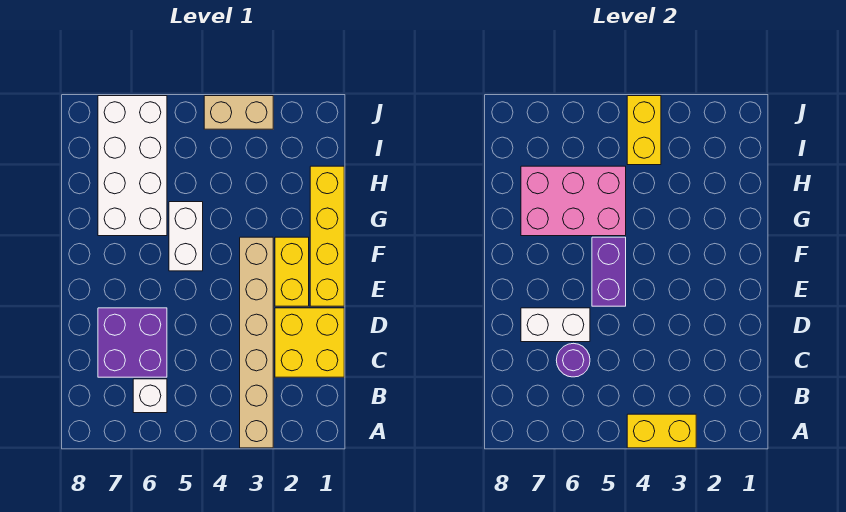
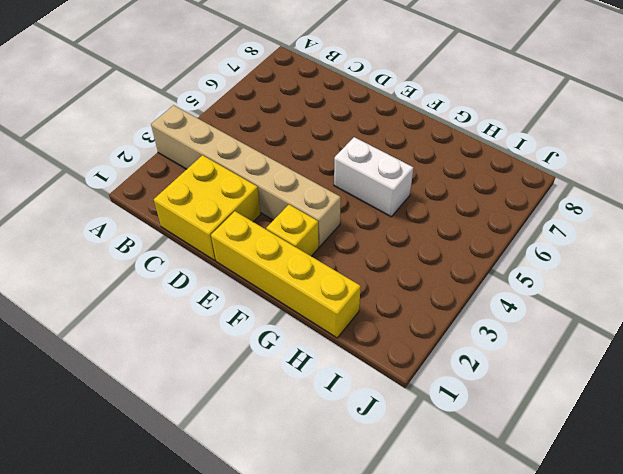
yellow brick F2 level 1 -> yellow brick E2:F2 level 1
none -> white brick B6 level 1
none -> purple brick C6:D7 level 1
none -> white brick G6:J7 level 1

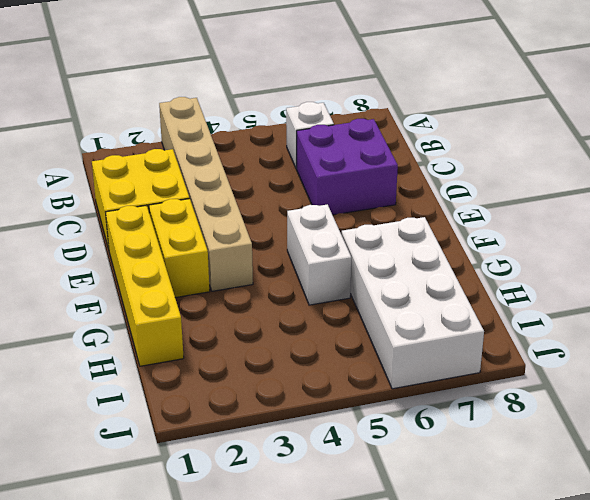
none -> tan brick J3:J4 level 1
none -> yellow brick A3:A4 level 2
none -> purple round brick C6 level 2

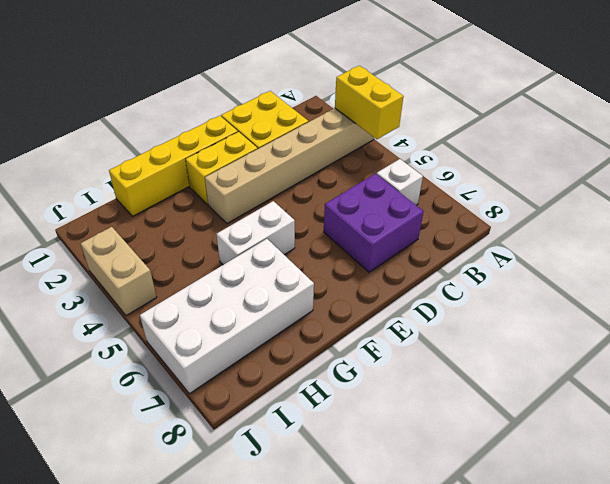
none -> purple round brick C6 level 2
none -> white brick D6:D7 level 2
none -> purple brick E5:F5 level 2

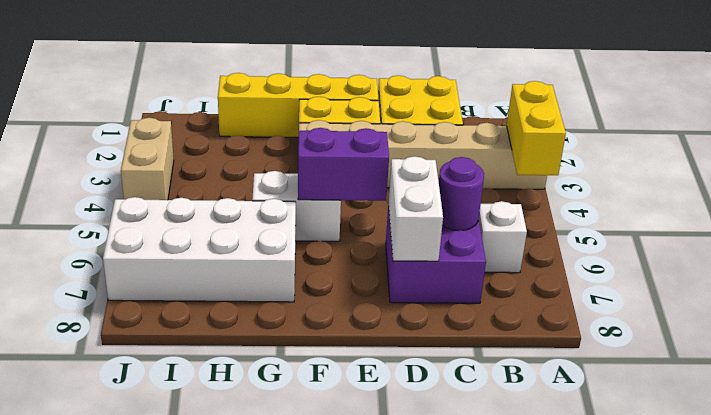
none -> pink brick G5:H7 level 2
none -> yellow brick I4:J4 level 2

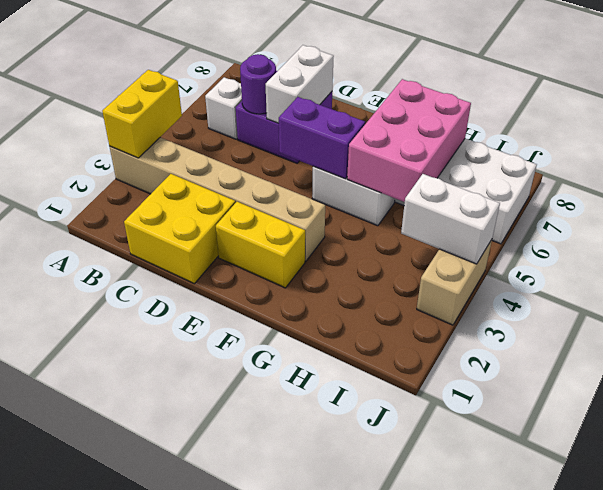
white brick I4:J4 level 2 -> yellow brick I4:J4 level 2
none -> yellow brick E1:H1 level 1

